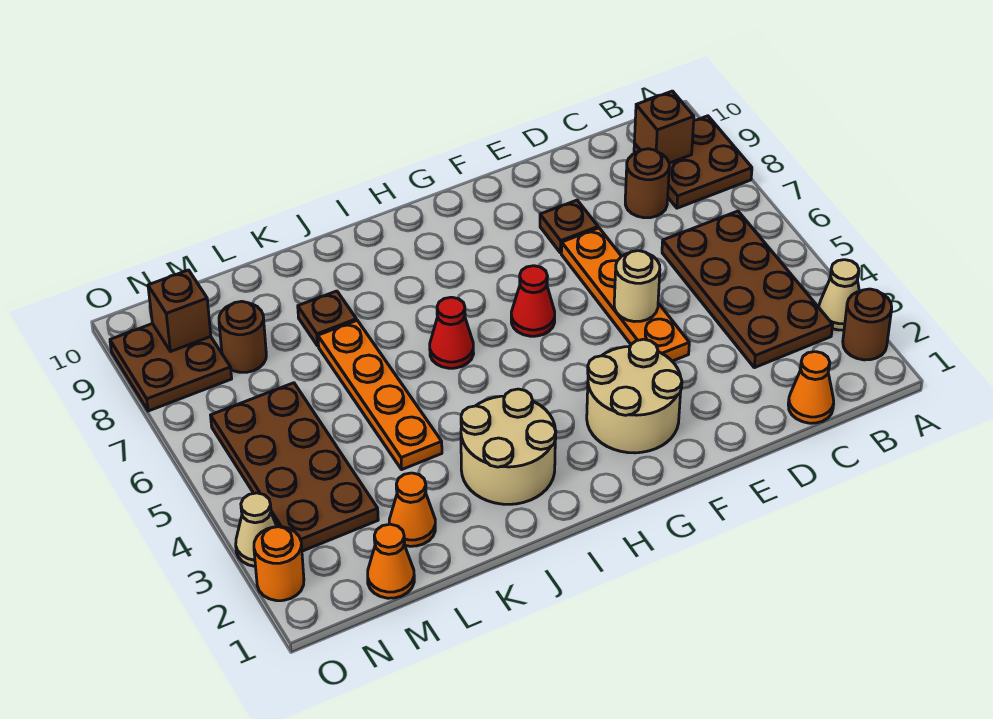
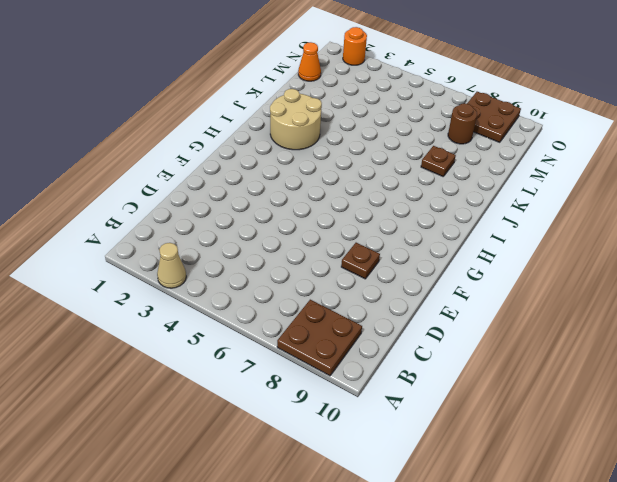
none -> brown round brick A2 level 1
none -> brown plate B3:C6 level 1
none -> orange cone C1 level 1

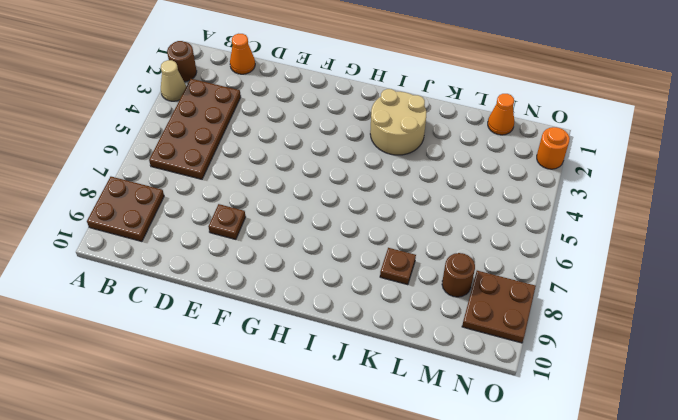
none -> brown round brick C8 level 1
none -> orange plate E4:E7 level 1
none -> tan round brick F2:G3 level 1

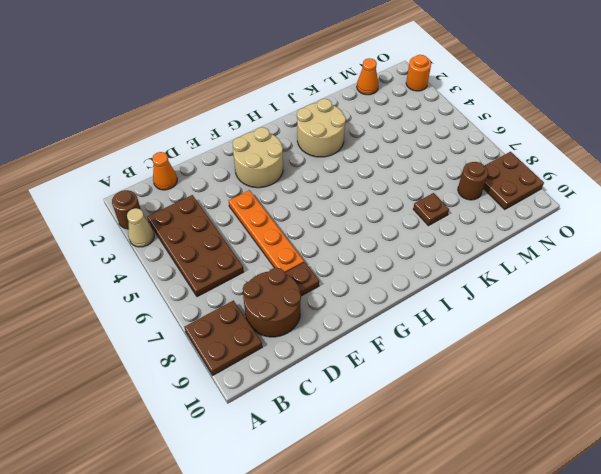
brown round brick C8:D9 level 1 -> brown round brick C8 level 1
none -> red cone G6 level 1
none -> red cone I6 level 1
none -> orange plate K4:K7 level 1

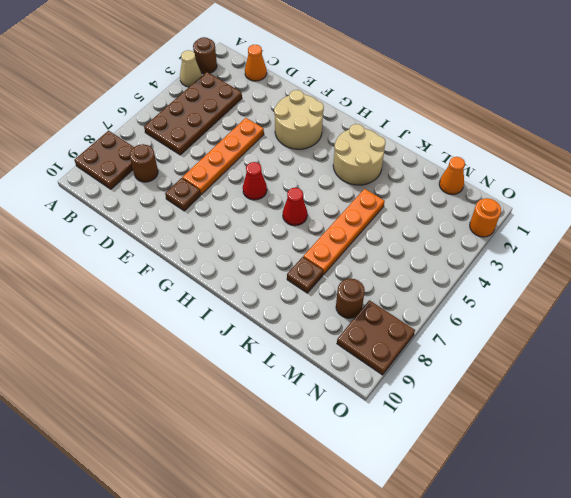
none -> orange cone L2 level 1
none -> brown plate M3:N6 level 1
none -> tan cone O3 level 1

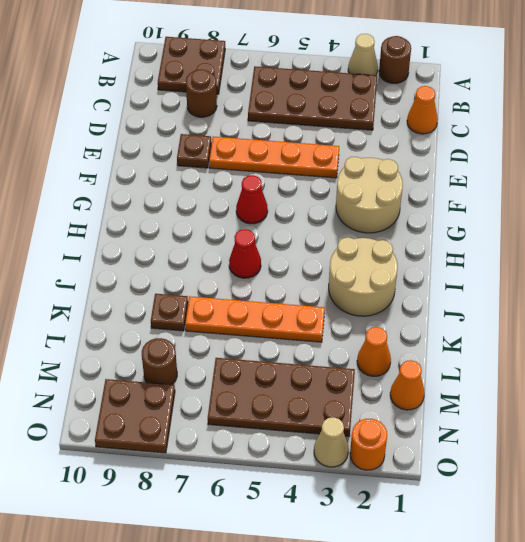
none -> brown brick B9 level 2
none -> tan round brick E5 level 2
none -> brown brick N9 level 2

